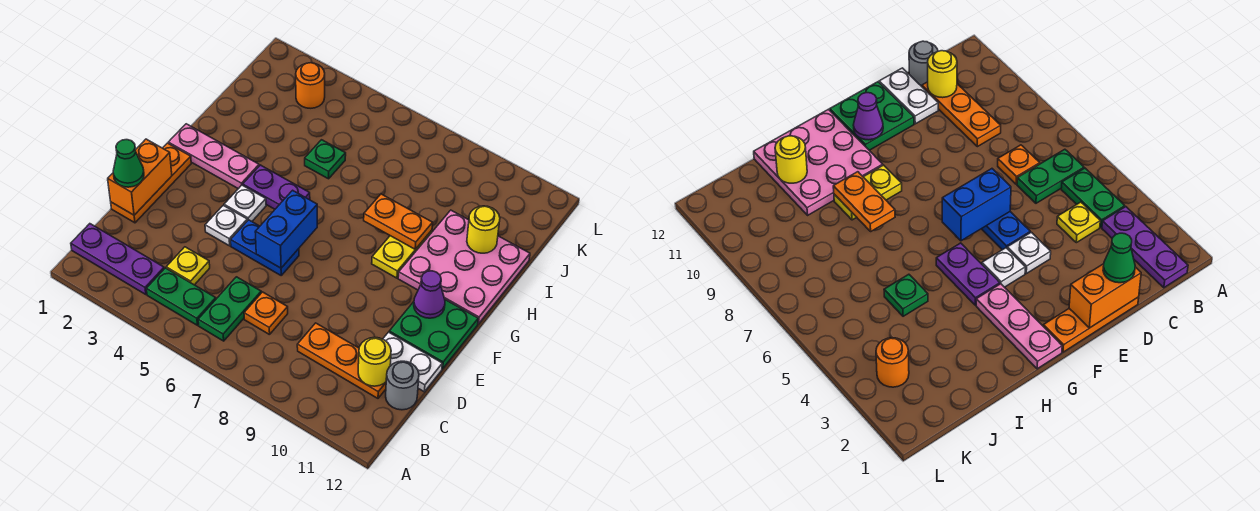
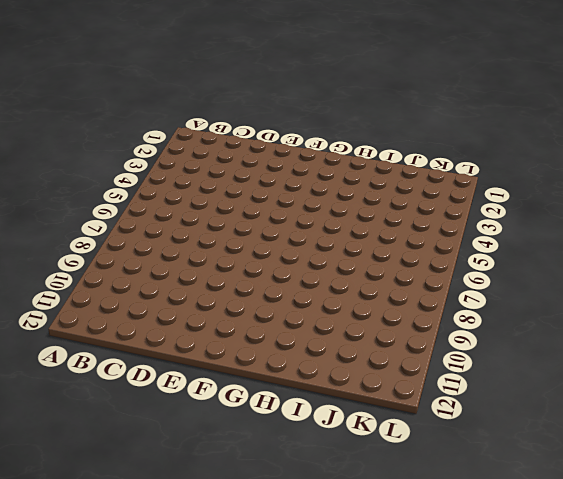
none -> purple plate B1:B3 level 1
none -> green plate B4:B5 level 1
none -> green plate B6:C6 level 1

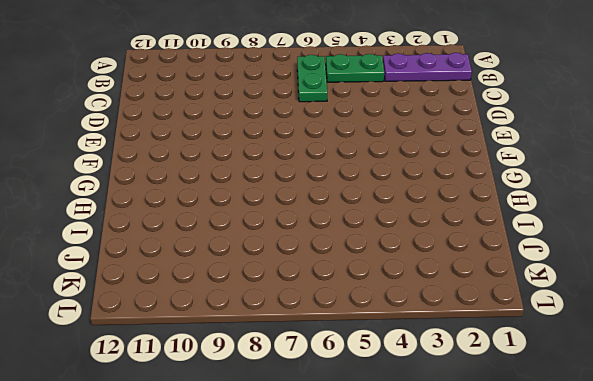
none -> yellow plate C4 level 1
none -> orange plate C7 level 1
none -> orange plate C9:C11 level 1

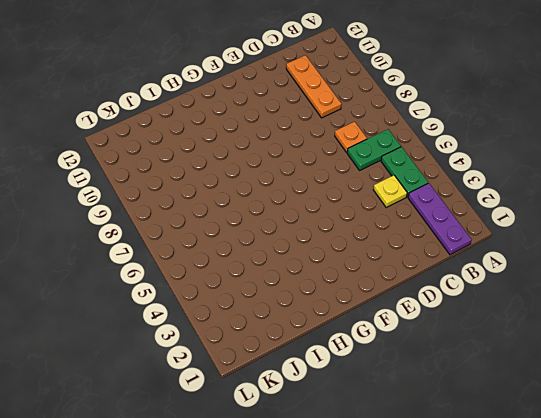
none -> grey round brick C12 level 1
none -> orange plate D1:F1 level 1
none -> white plate D11:D12 level 1

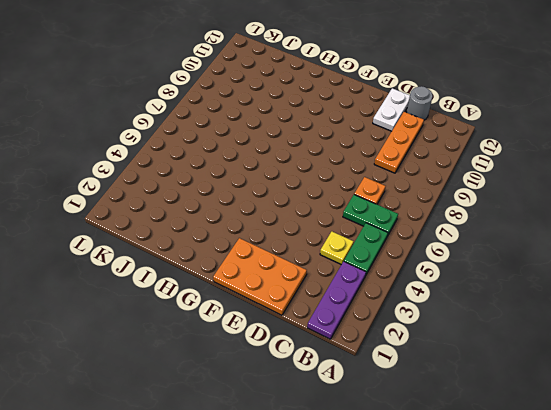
orange plate D1:F2 level 1 -> orange plate D1:F1 level 1
none -> white plate E4 level 1
none -> blue plate E5:E6 level 1
none -> green plate E11:F12 level 1

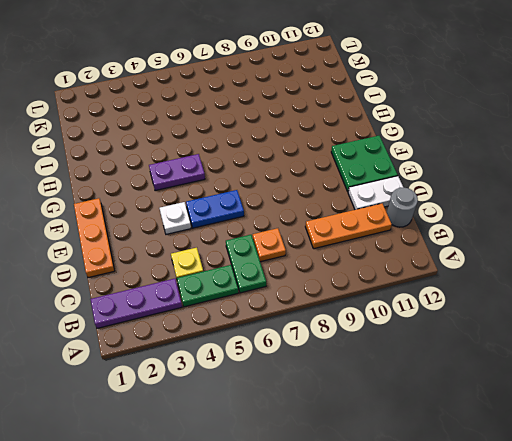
none -> white plate F4 level 1
none -> pink plate G1:G3 level 1
none -> yellow plate G9:H9 level 1

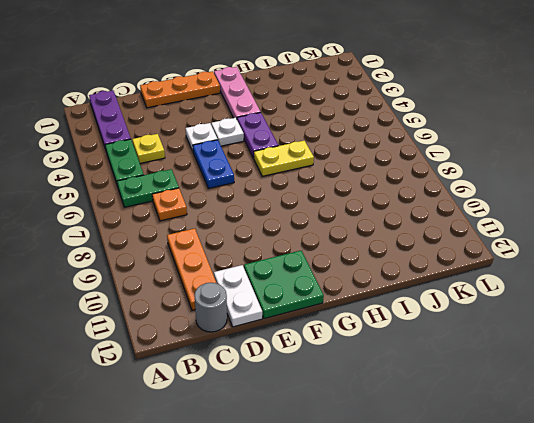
yellow plate G6:H6 level 1 -> yellow plate G9:H9 level 1
none -> pink plate G10:I12 level 1
none -> green plate I5 level 1
none -> orange round brick K3 level 1

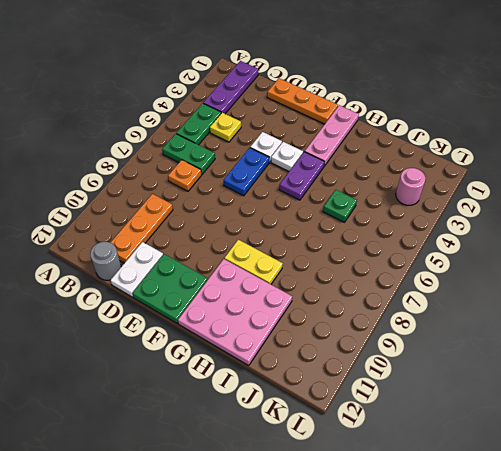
pink round brick K3 level 1 -> orange round brick K3 level 1
none -> yellow round brick C11 level 2
none -> orange brick D1:E1 level 2
none -> blue brick E6:F6 level 2

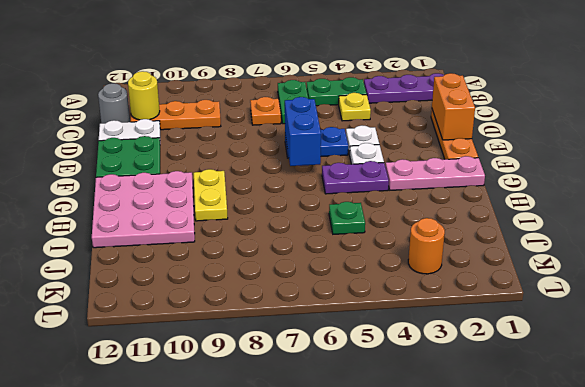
none -> purple cone F11 level 2
none -> orange plate H8:H9 level 2
none -> yellow round brick I11 level 2

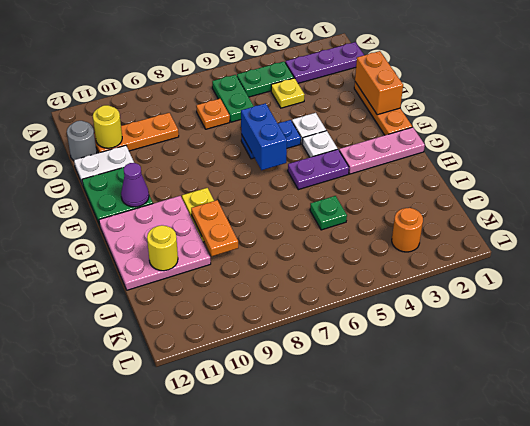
orange plate H9:I9 level 2 -> orange plate H8:H9 level 2
none -> green cone D1 level 3

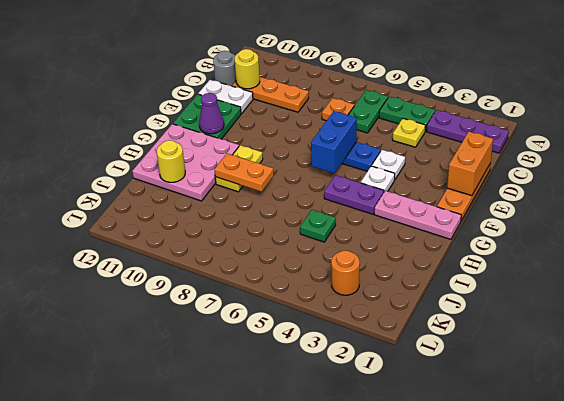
none -> green cone D1 level 3

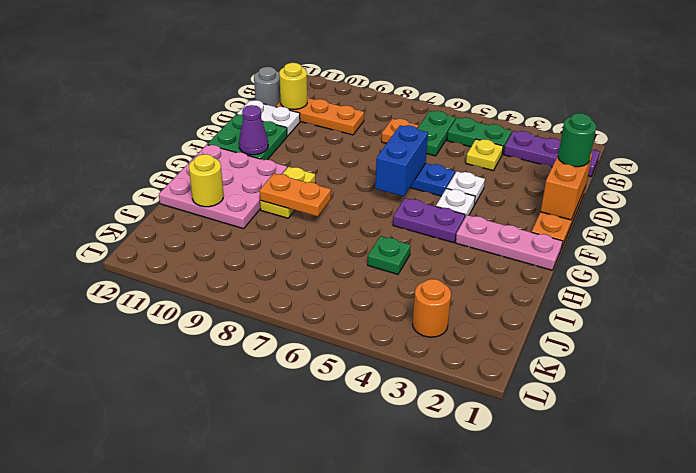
green round brick D1 level 3 -> green cone D1 level 3

